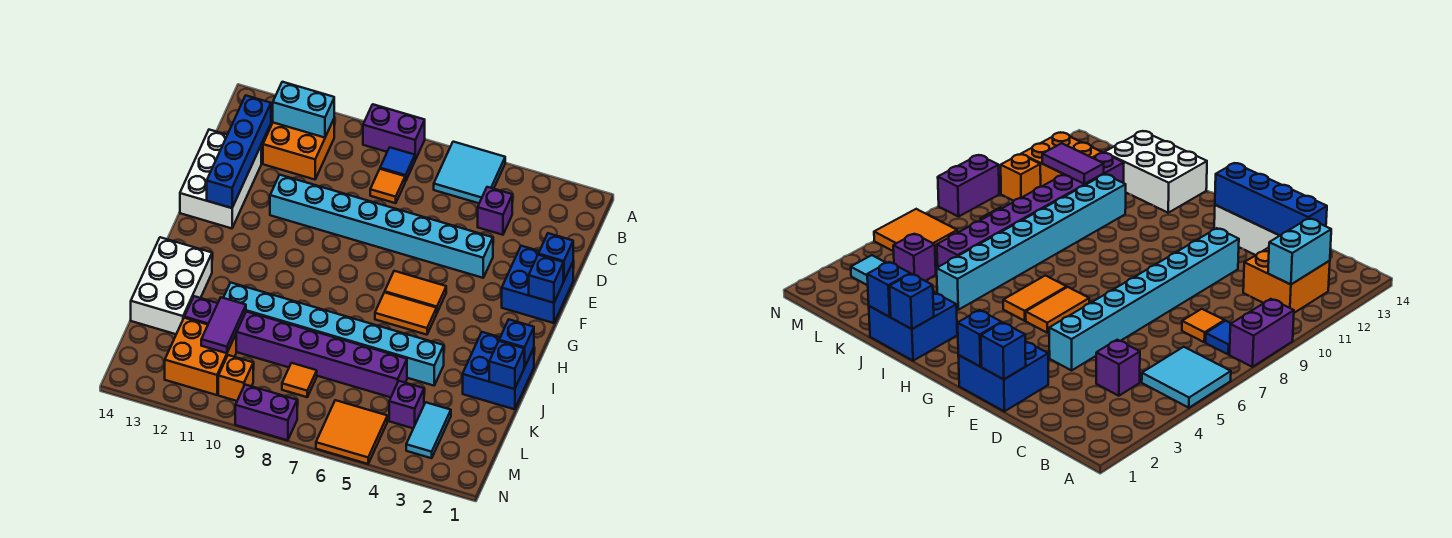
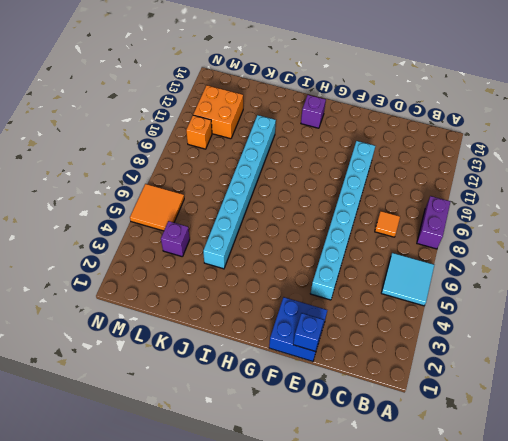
purple brick H13 level 1 -> purple brick C4 level 1
none -> blue tile B8 level 1
none -> orange brick B11:C12 level 1
none -> white brick D13:F14 level 1

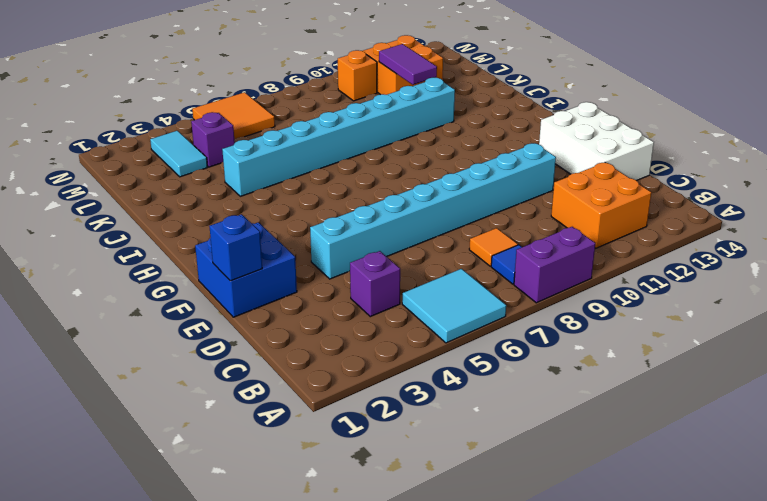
none -> orange tile G5:G6 level 1
none -> orange tile H5:H6 level 1
none -> blue brick I1:J2 level 1

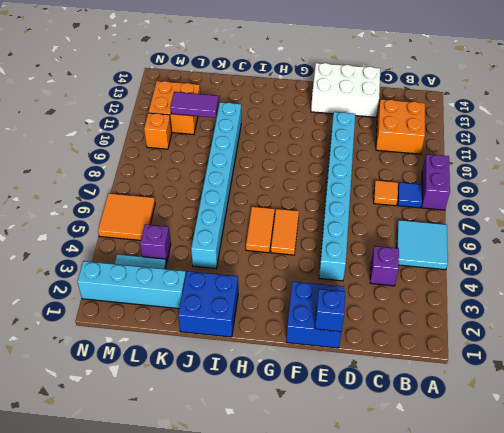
cyan brick K2:N2 level 1 -> none
none -> white brick I13:K14 level 1
none -> purple brick K5:K12 level 1
none -> orange tile L8 level 1

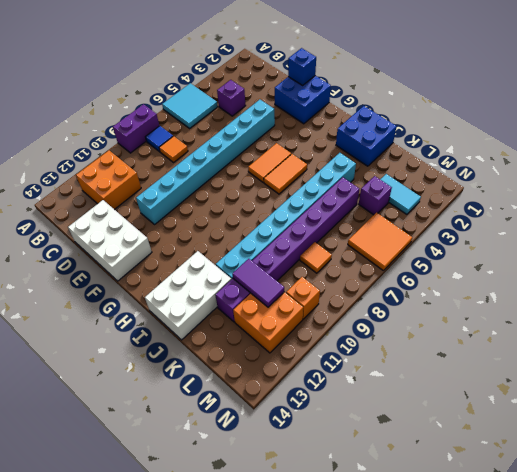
white brick I12:J14 level 1 -> white brick I13:K14 level 1
none -> purple brick N8:N9 level 1
none -> cyan brick B11:B12 level 2
none -> blue brick C13:F13 level 2

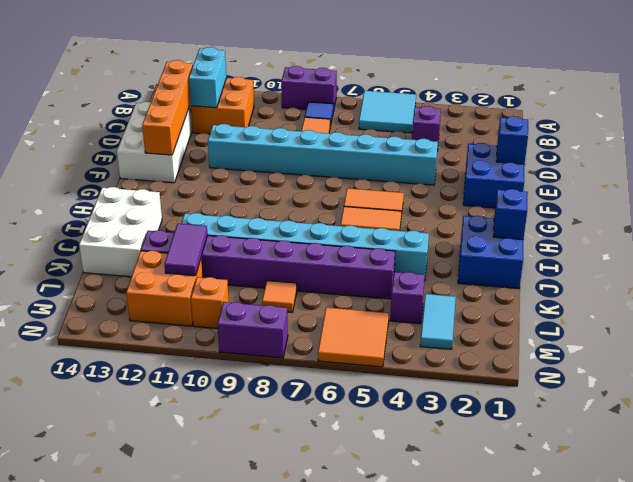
cyan brick B12:C12 level 2 -> cyan brick B11:B12 level 2
orange brick C13:F13 level 2 -> blue brick C13:F13 level 2
none -> blue brick F1 level 2
none -> blue brick J1 level 2

